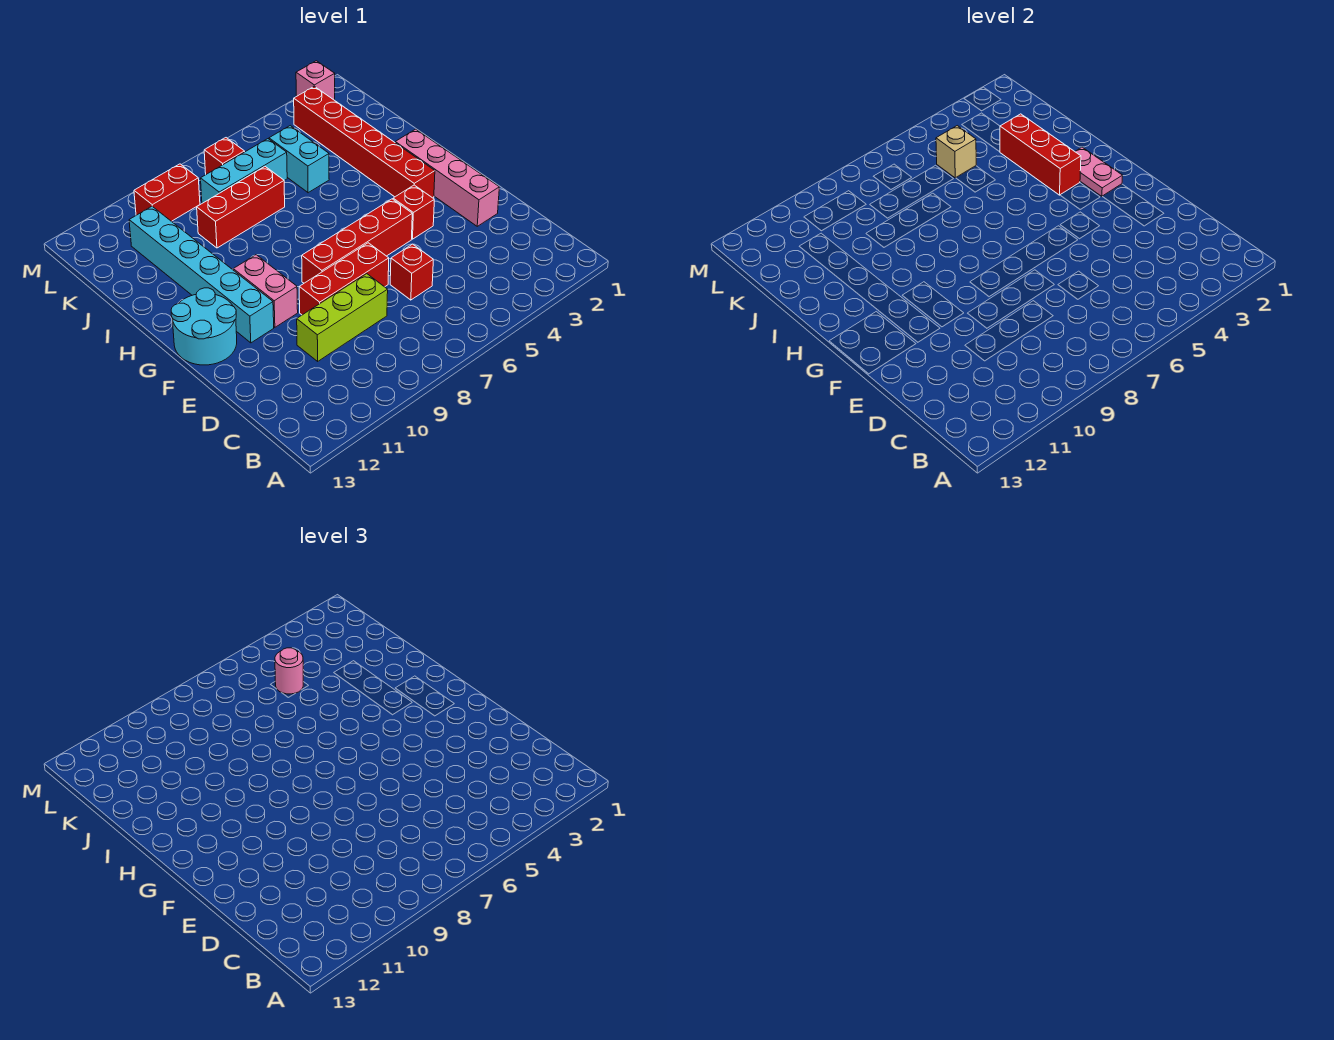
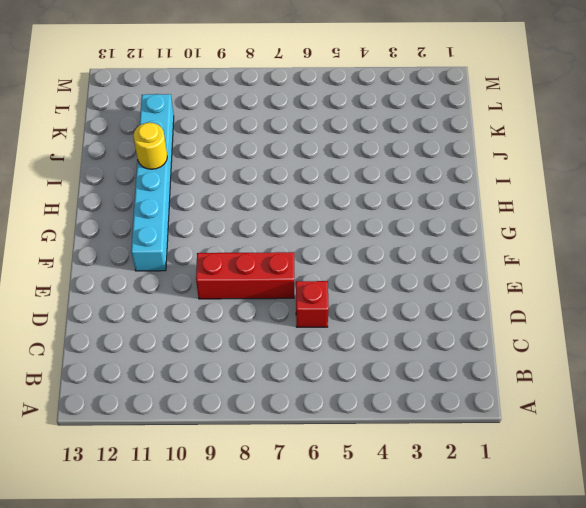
yellow round brick I11 level 2 -> none
none -> lime brick D8:D10 level 1
none -> pink brick E2:H2 level 1
none -> red brick F4 level 1

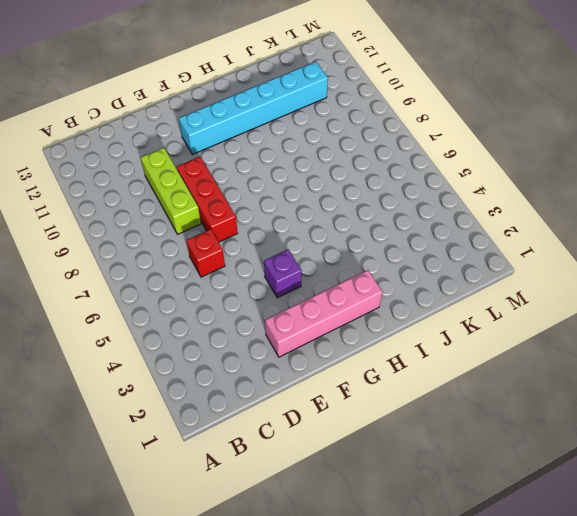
purple brick F4 level 1 -> red brick F4 level 1
none -> red brick F5:F8 level 1
none -> pink brick F10:G10 level 1
none -> cyan round brick F12:G13 level 1

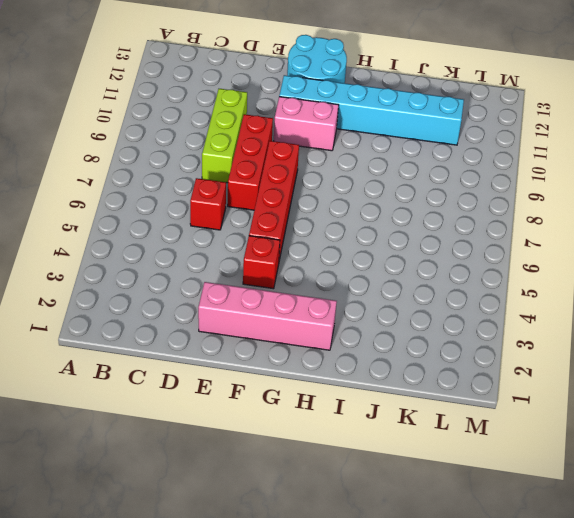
none -> red brick G3:L3 level 1
none -> cyan brick J5:K5 level 1
none -> red brick J7:J9 level 1

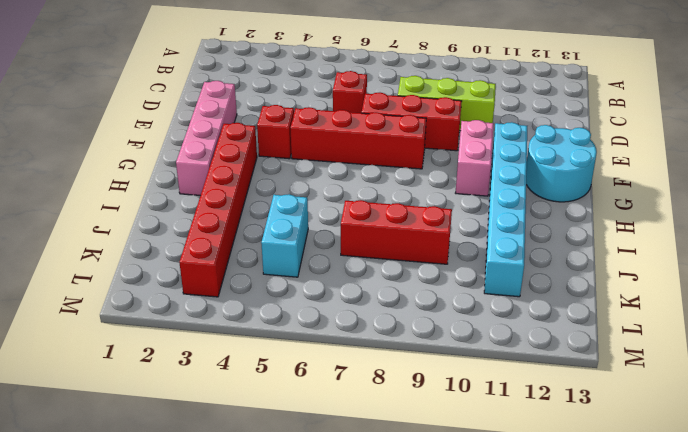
none -> cyan brick K6:K8 level 1
none -> red brick L7 level 1
none -> red brick L9:L10 level 1

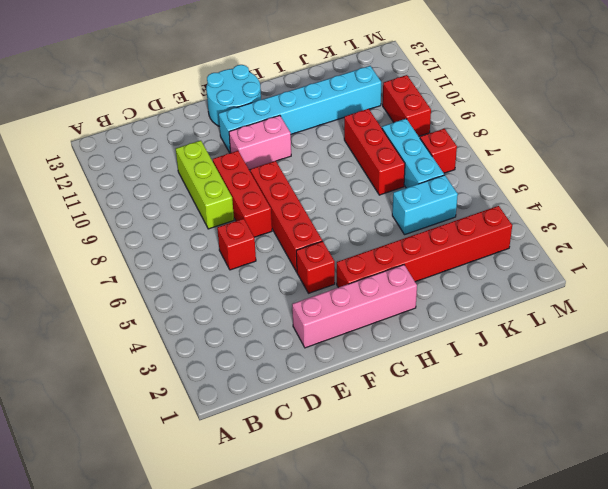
none -> pink brick M2 level 1
none -> pink plate G2:H2 level 2
none -> red brick H3:J3 level 2

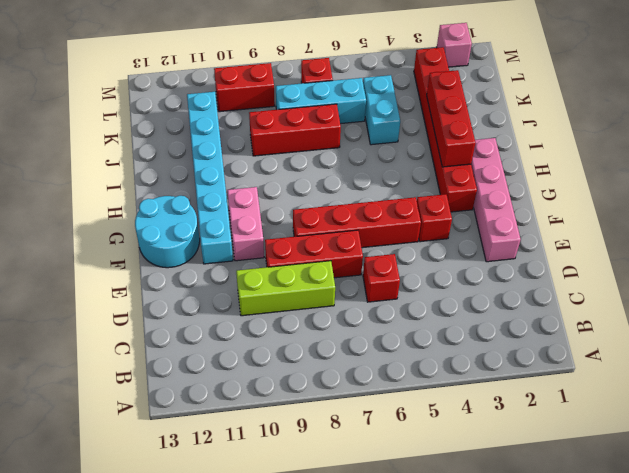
none -> pink plate G2:H2 level 2
none -> tan brick K5 level 2
none -> pink round brick K5 level 3

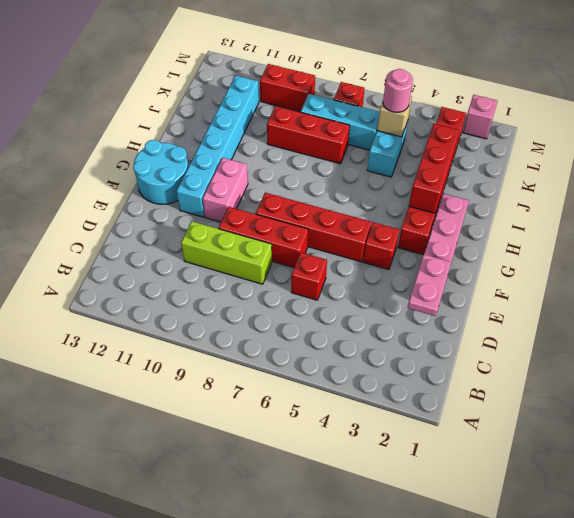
pink plate D2:E2 level 2 -> pink plate G2:H2 level 2

